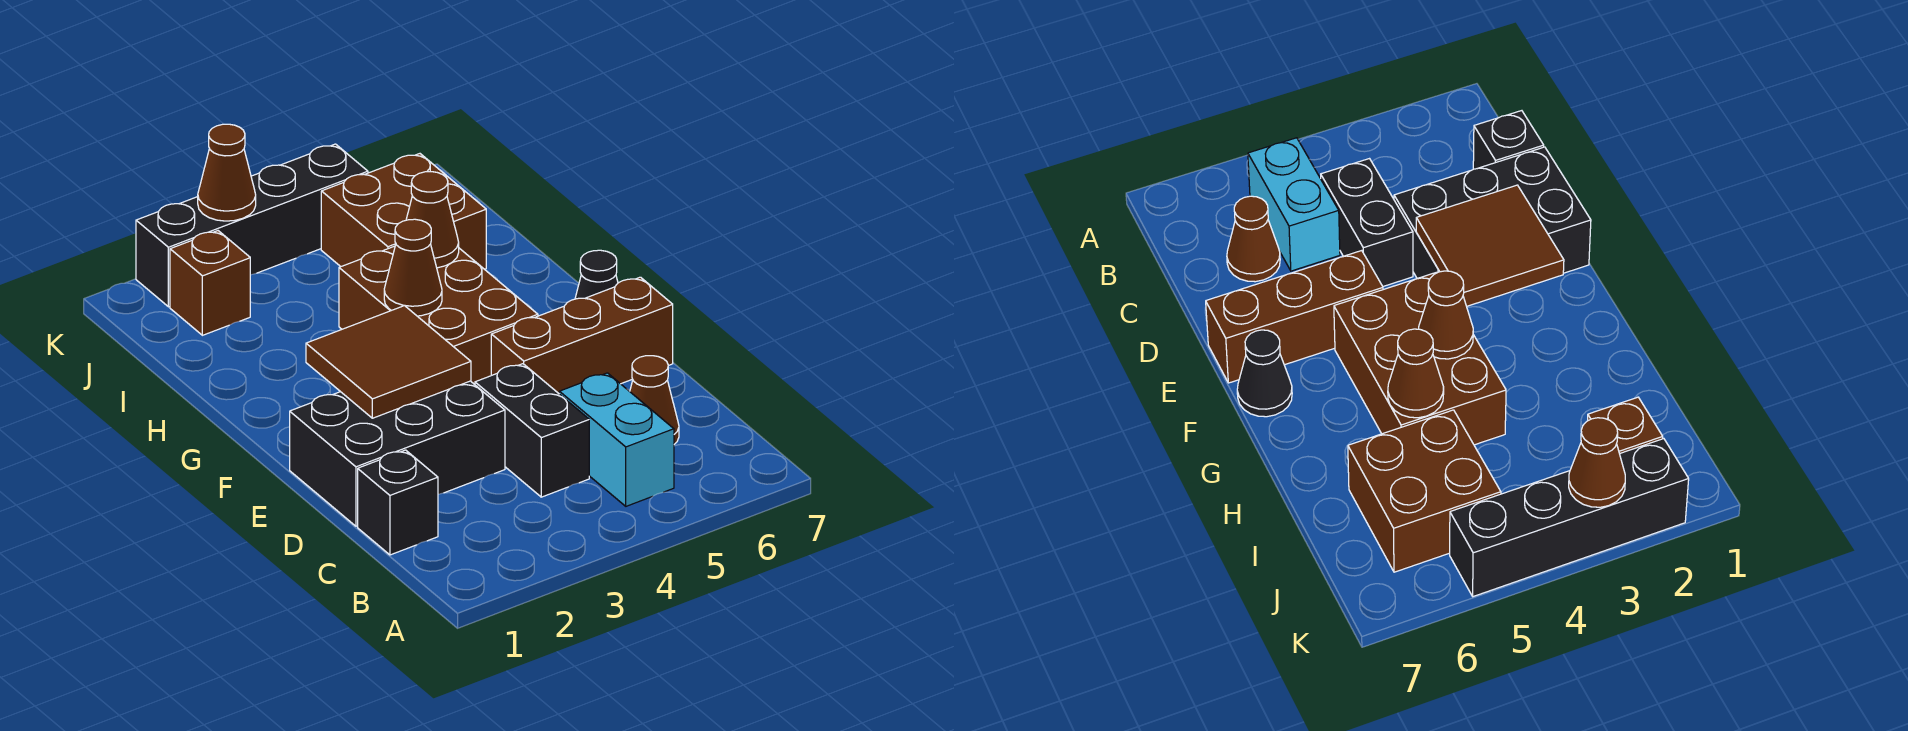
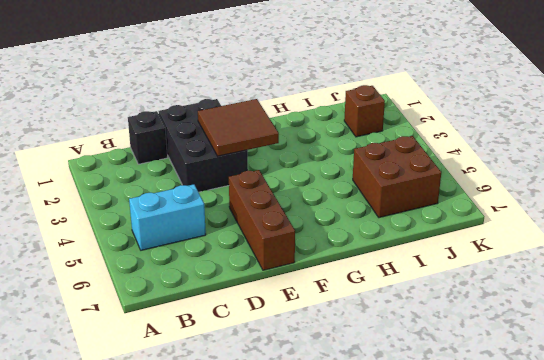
none -> black brick C4:D4 level 1
none -> brown cone C6 level 1
none -> brown brick F4:H5 level 1

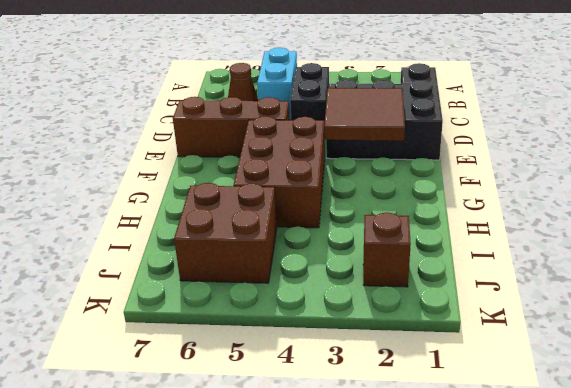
none -> black cone F7 level 1
none -> black brick K2:K5 level 1
none -> brown cone G4 level 2

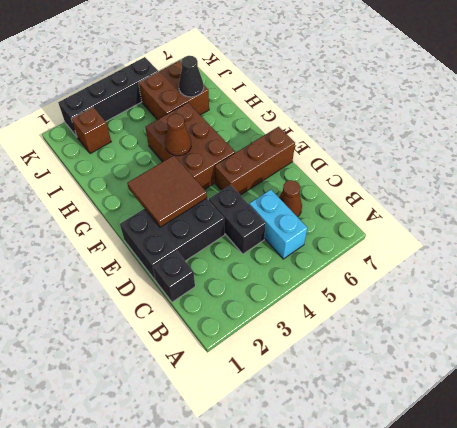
black cone I6 level 2 -> black cone F7 level 1
none -> brown cone H5 level 2
none -> brown cone K3 level 2

